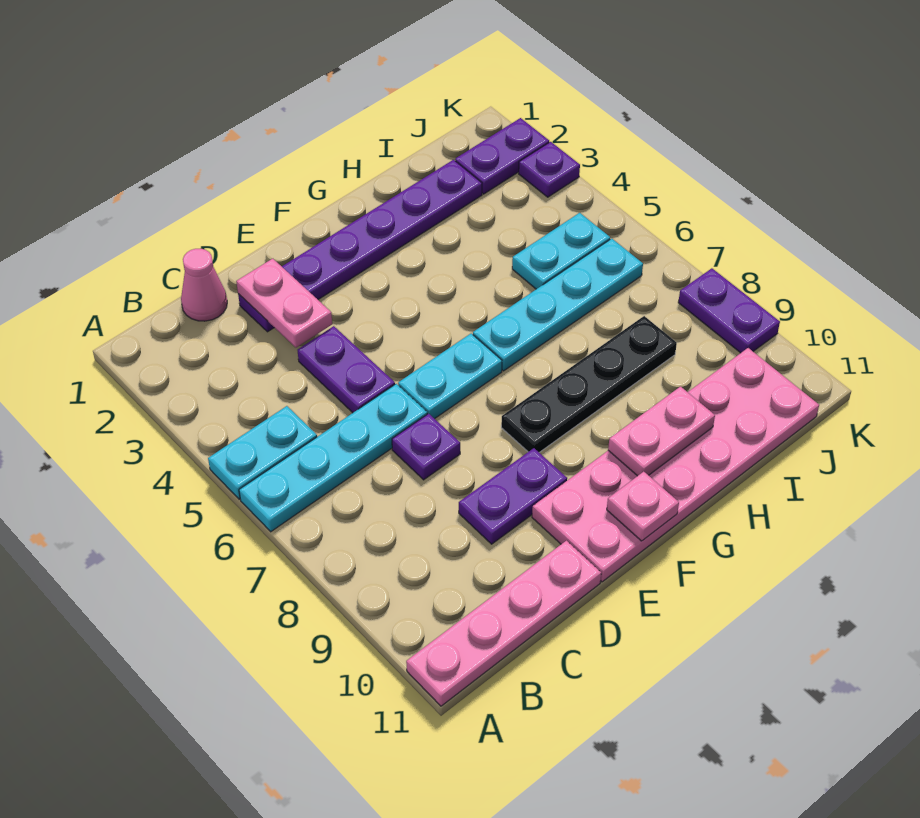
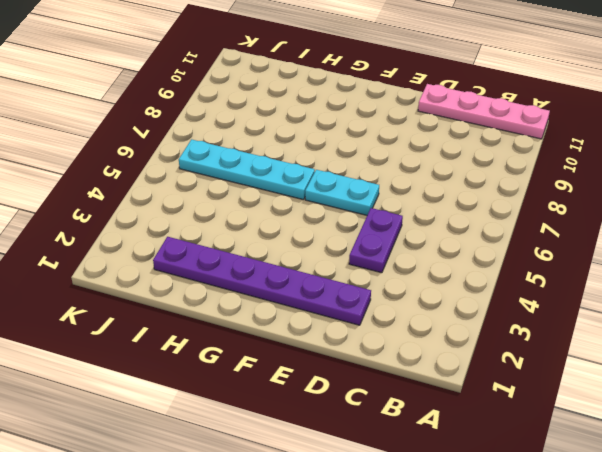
none -> cyan plate A5:B5 level 1
none -> cyan plate A6:D6 level 1
none -> pink cone C1 level 1

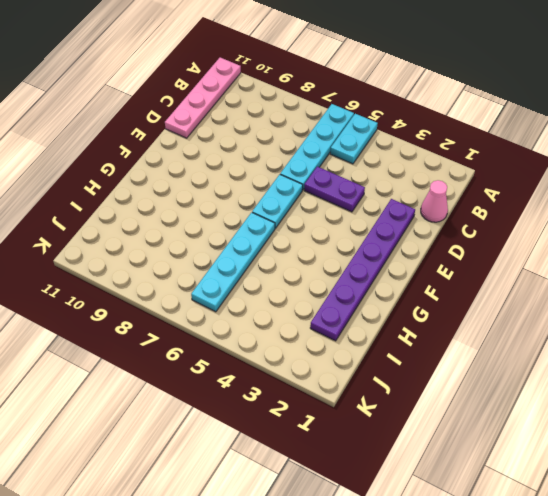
none -> purple plate D7 level 1
none -> purple plate D9:E9 level 1
none -> pink plate E10:J11 level 1

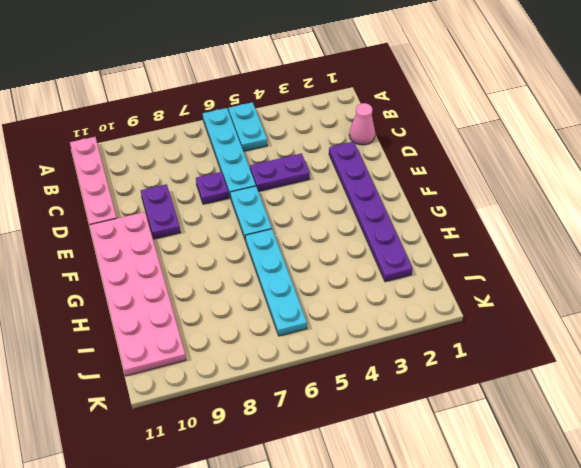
none -> black plate F8:I8 level 1
none -> cyan plate I5:J5 level 1
none -> purple plate J2:K2 level 1

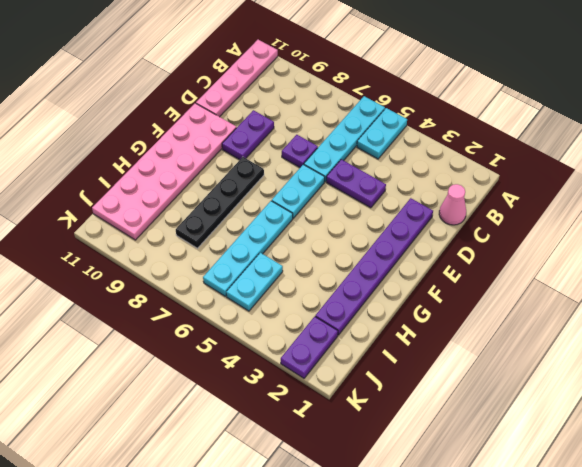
none -> purple plate K3 level 1
none -> purple plate K8:K9 level 1
none -> pink plate D2:D3 level 2

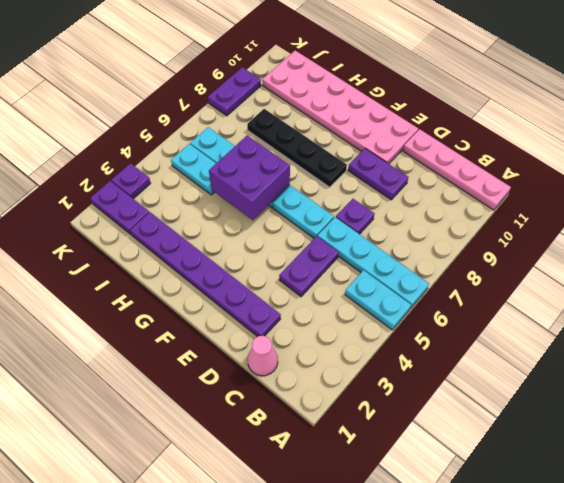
purple brick G5:H6 level 2 -> none
none -> pink plate D2:D3 level 2
none -> pink plate F11 level 2
none -> pink plate G10:H10 level 2

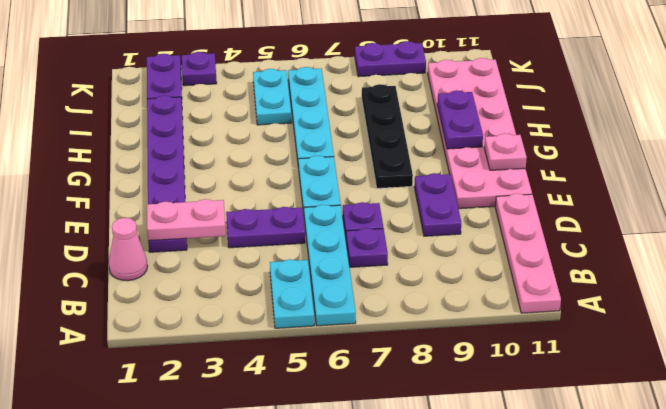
purple plate C7 level 1 -> none
purple plate G10:H10 level 2 -> pink plate G10:H10 level 2

